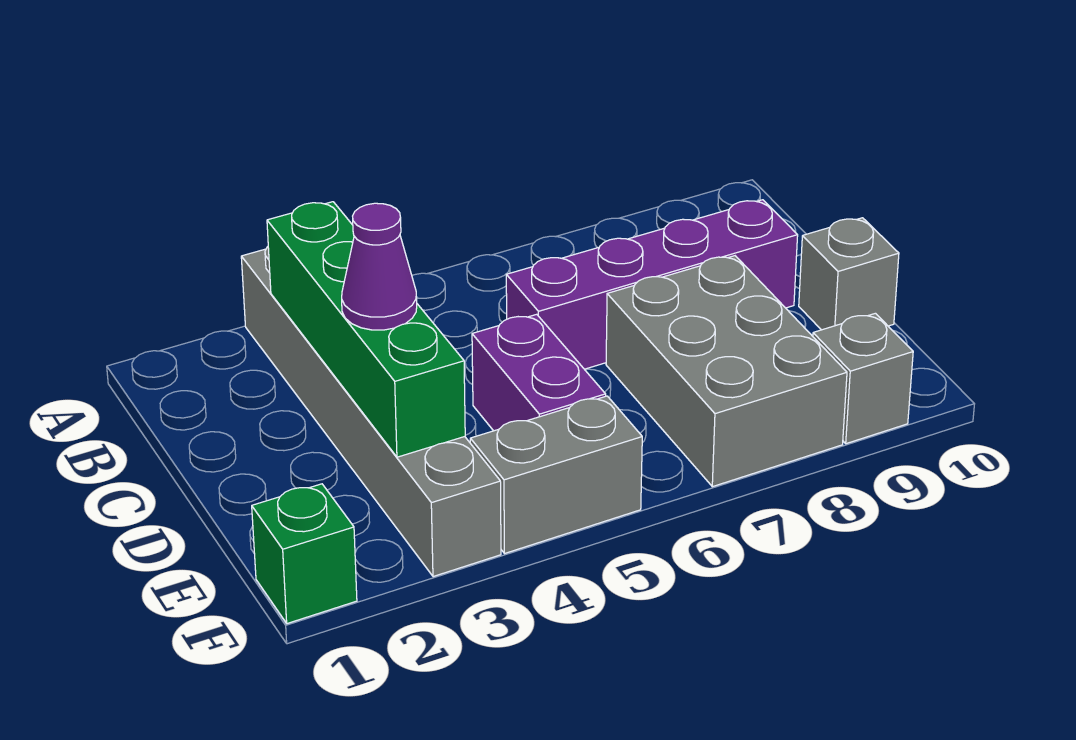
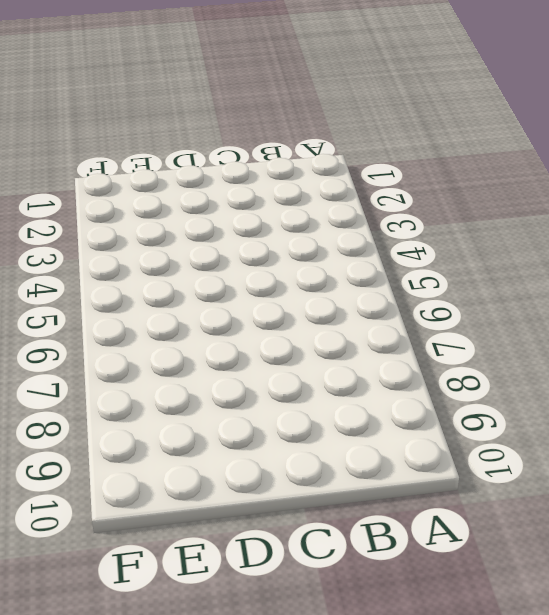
none -> grey brick A3:F3 level 1
none -> purple brick C6:C9 level 1

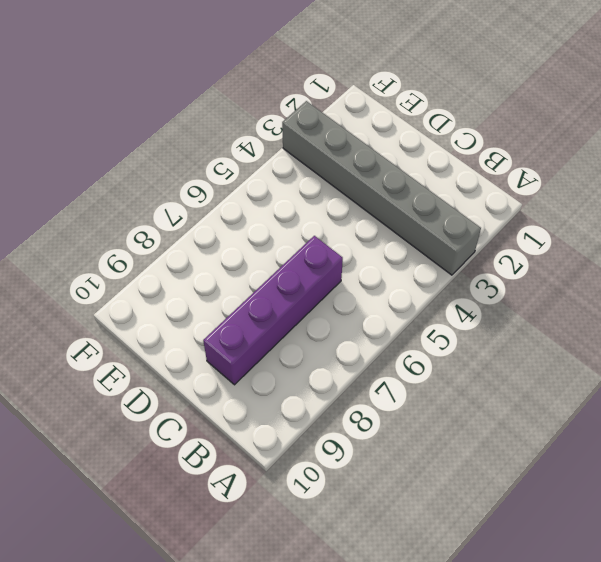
none -> purple brick D5:E5 level 1
none -> grey brick D7:F8 level 1

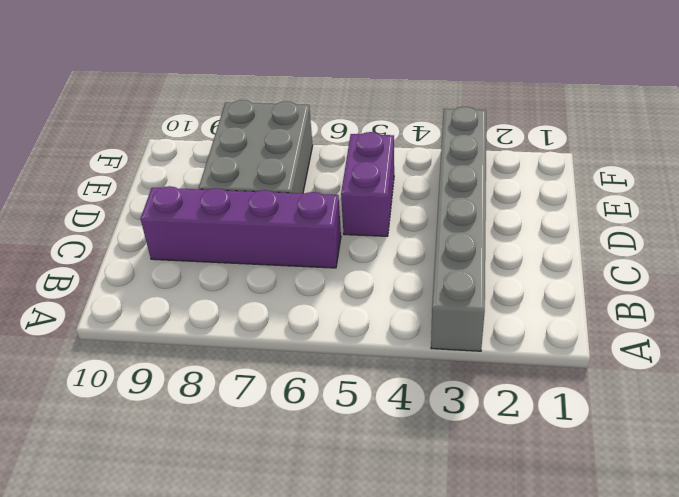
none -> grey brick D10 level 1
none -> green brick F1 level 1

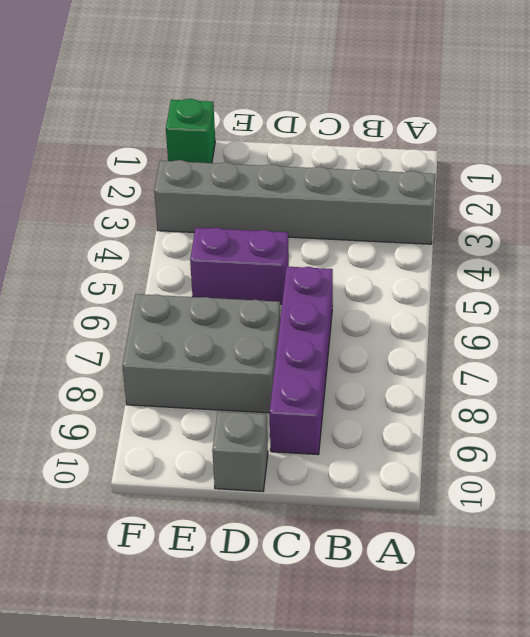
none -> grey brick F4:F5 level 1
none -> grey brick F9 level 1

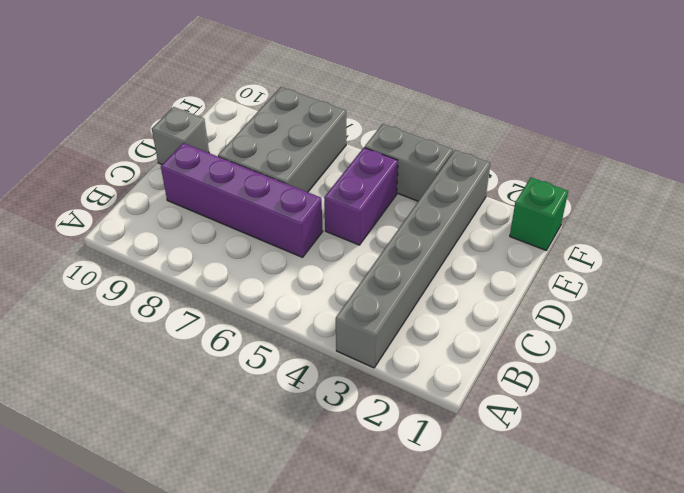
none -> grey brick F9 level 1
none -> green brick B3:E3 level 2

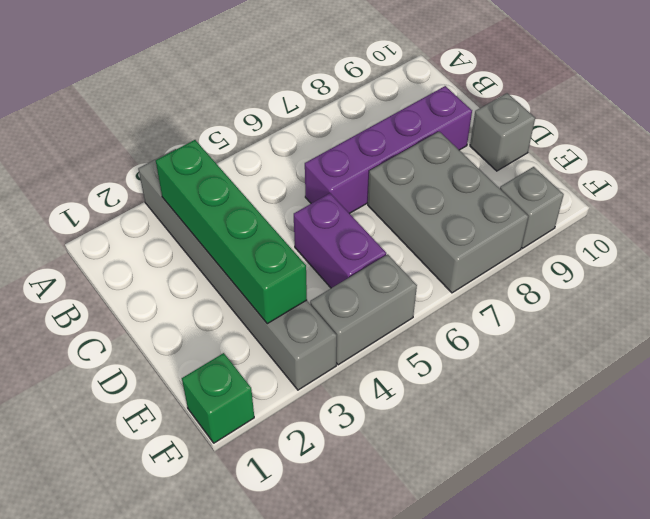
none -> purple cone D3 level 3

